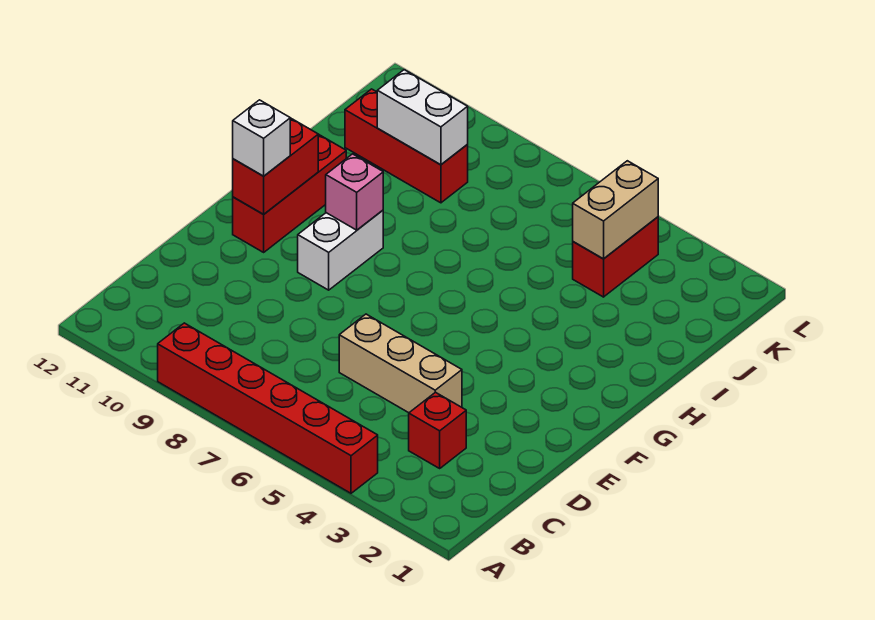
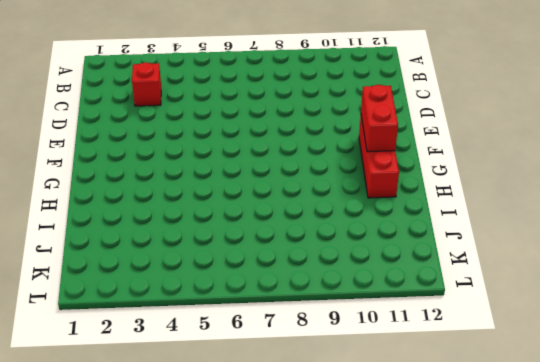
none -> red brick A4:A9 level 1
none -> tan brick D4:D6 level 1
none -> white brick F9:G9 level 1

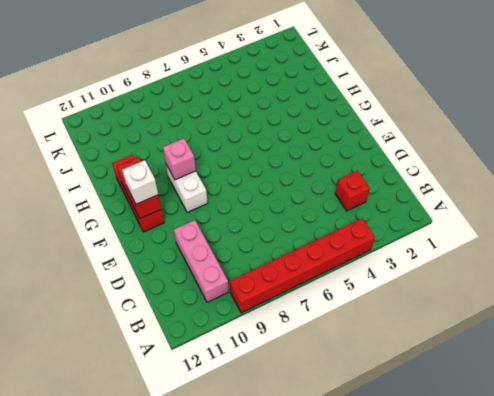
pink brick B10:D10 level 1 -> none
none -> tan brick D4:D6 level 1
none -> red brick J4:K4 level 1
none -> red brick J9:J11 level 1

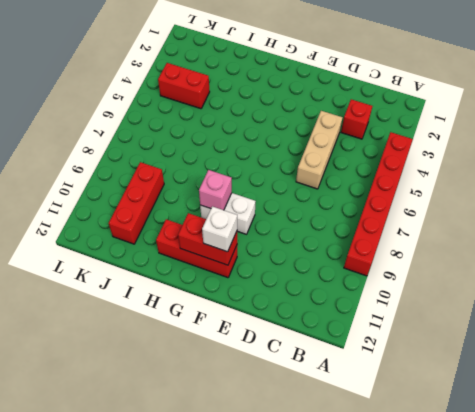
none -> tan brick J4:K4 level 2
none -> white brick J9:J10 level 2

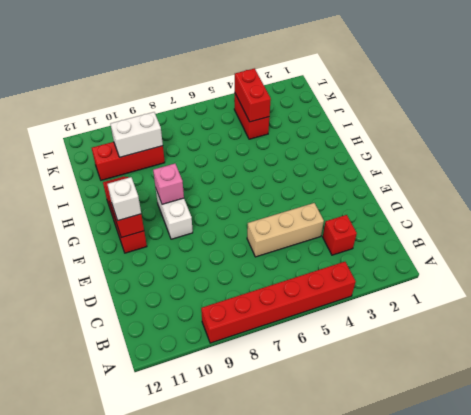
red brick J4:K4 level 2 -> tan brick J4:K4 level 2

